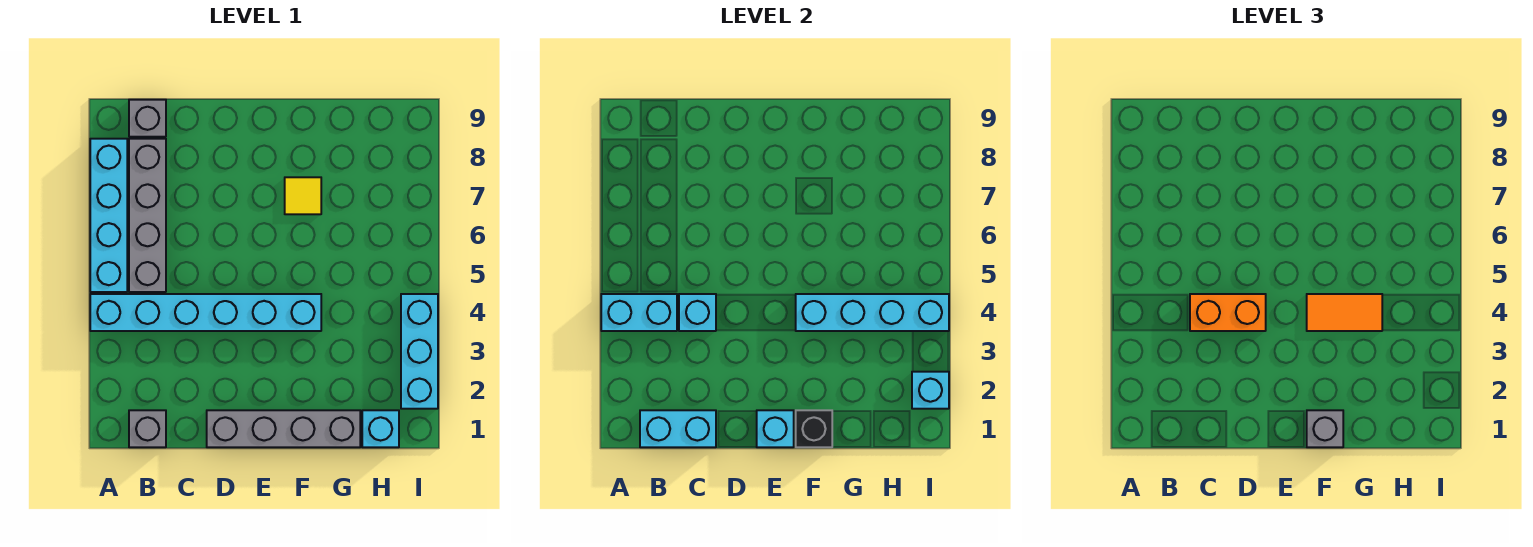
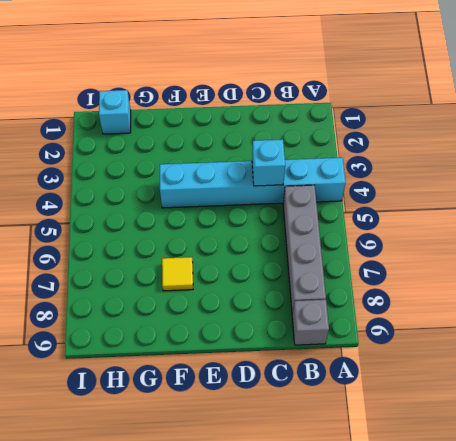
none -> cyan brick A5:A8 level 1
none -> grey brick B1 level 1
none -> grey brick D1:G1 level 1

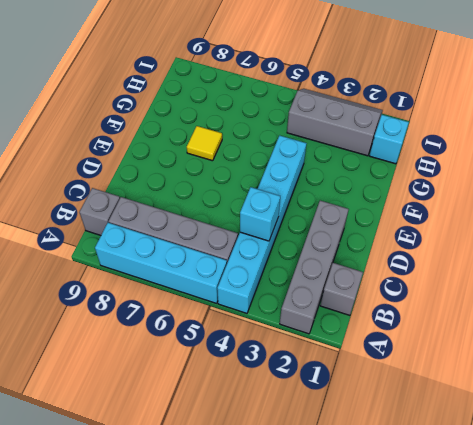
grey brick A2:D2 level 1 -> grey brick D1:G1 level 1
grey slope H2:I4 level 1 top H -> cyan brick I2:I4 level 1
none -> cyan brick A4:B4 level 2
none -> cyan brick B1:C1 level 2
none -> cyan brick E1 level 2

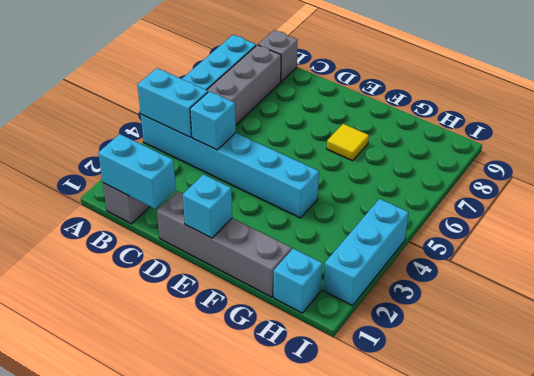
none -> black brick F1 level 2
none -> cyan brick F4:I4 level 2
none -> cyan brick I2 level 2

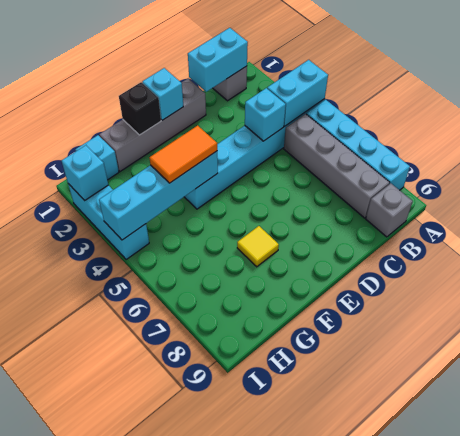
none -> orange brick C4:D4 level 3
none -> grey brick F1 level 3

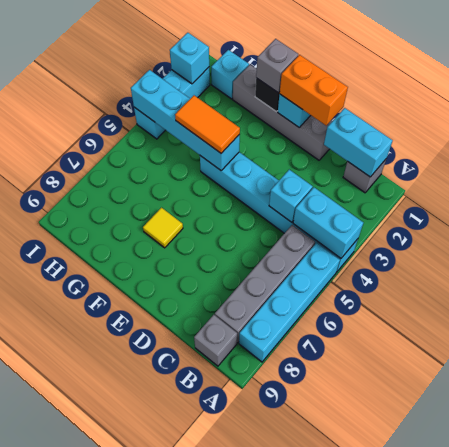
orange brick D1:E1 level 3 -> orange brick C4:D4 level 3

